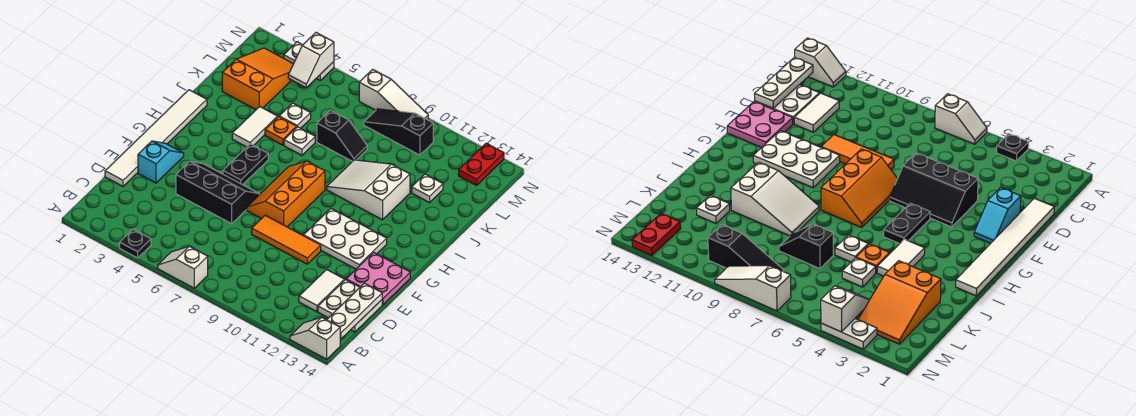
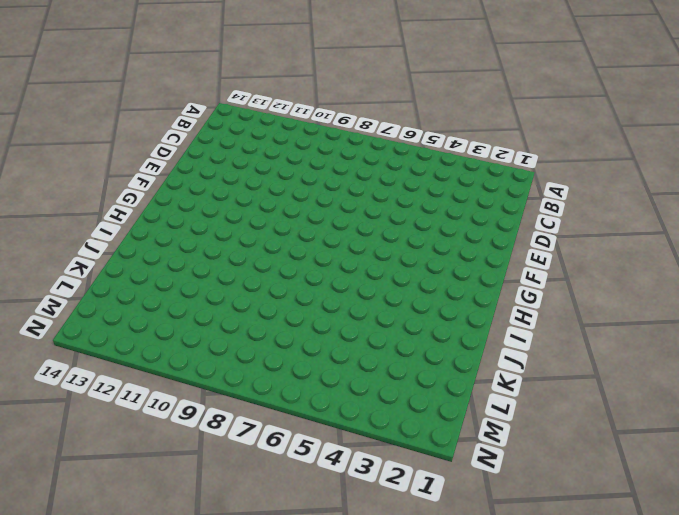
none -> black plate A4 level 1
none -> white slope A6:A7 level 1 top 7
none -> white slope A13:A14 level 1 top 14

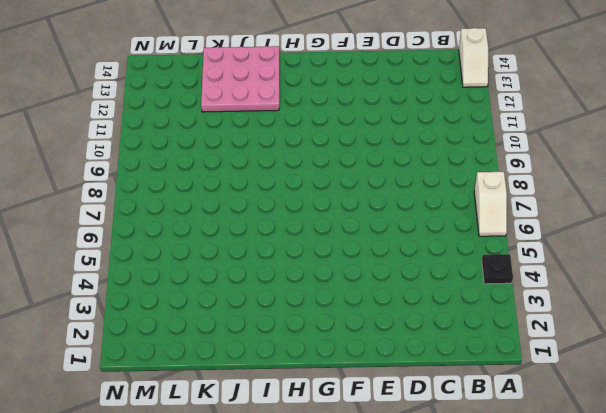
pink plate I12:K14 level 1 -> white plate K12 level 1
none -> white tile C12:D12 level 1
none -> white plate C13:D14 level 1
none -> white tile D1:I1 level 1

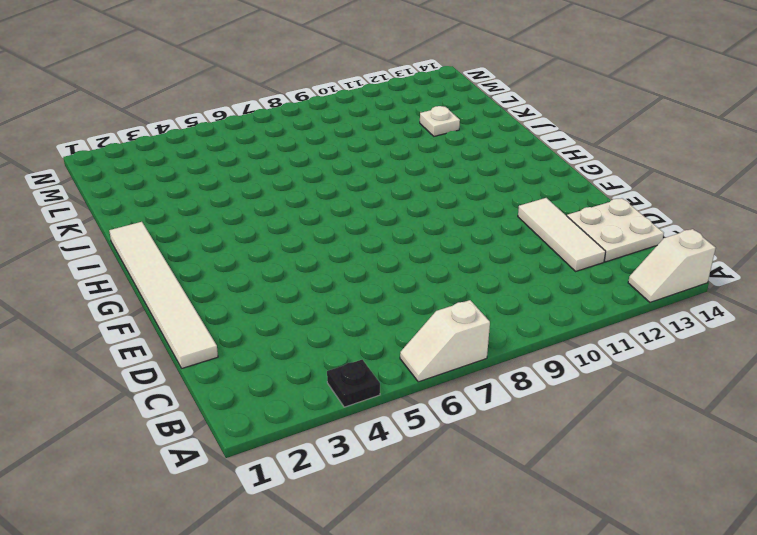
white tile C12:E12 level 1 -> white tile C12:D12 level 1
none -> cyan slope E2:F2 level 1 top E
none -> black slope E4:F6 level 1 top E
none -> orange tile E8:E10 level 1

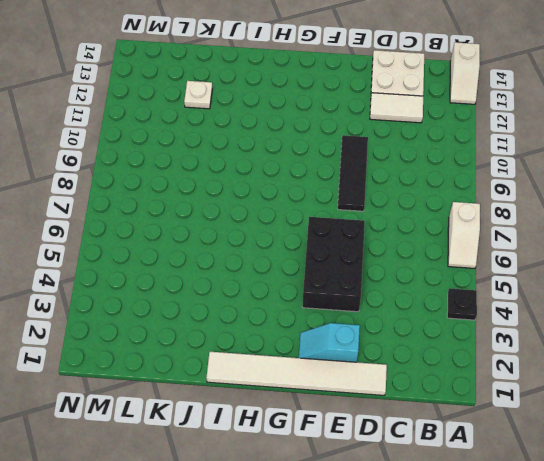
black brick E4:F6 level 1 -> black slope E4:F6 level 1 top E
black tile E8:E10 level 1 -> orange tile E8:E10 level 1
none -> pink plate E13:F14 level 1
none -> orange slope F7:H8 level 1 top 8
none -> white plate F10:G12 level 1

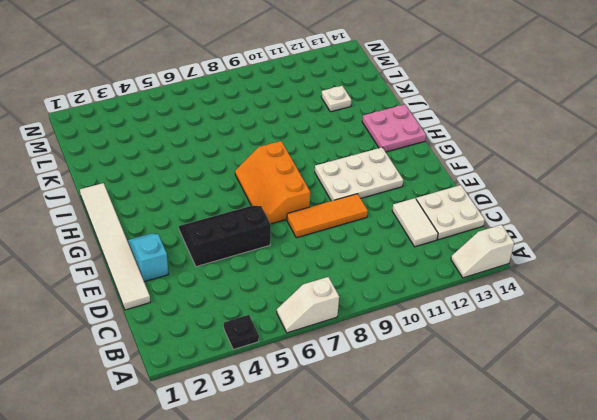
pink plate H13:I14 level 1 -> pink plate E13:F14 level 1
none -> black plate G5:H5 level 1
none -> white tile I4:J4 level 1
none -> white slope I9:J11 level 1 top 11

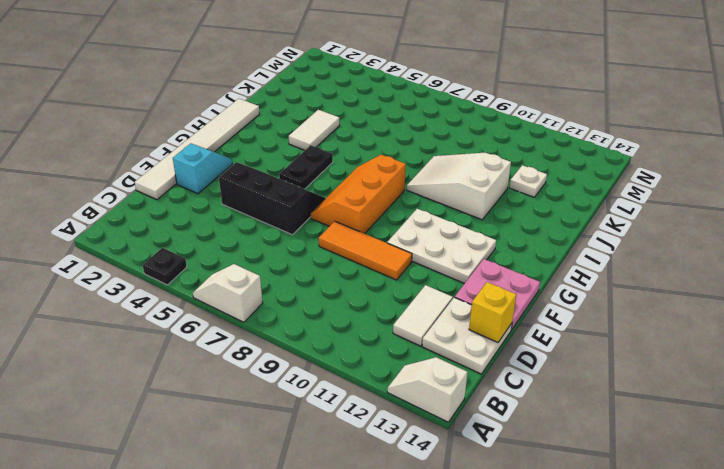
yellow brick D14 level 2 -> white plate B14:D14 level 2
none -> orange plate J5 level 1
none -> white plate J6 level 1
none -> orange slope K2:M3 level 1 top K

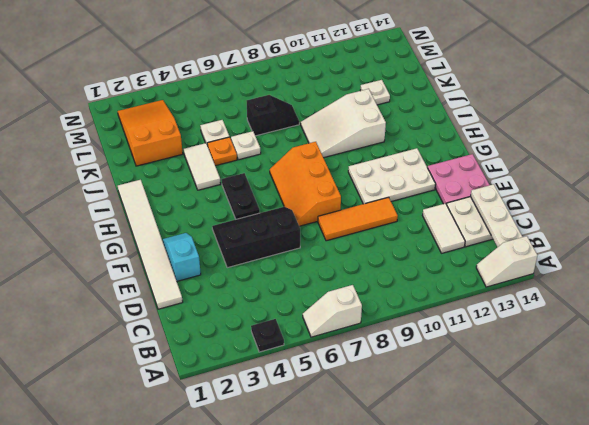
none -> black slope M8:M10 level 1 top 10
none -> red plate M13:N13 level 1
none -> white plate N3:N4 level 1

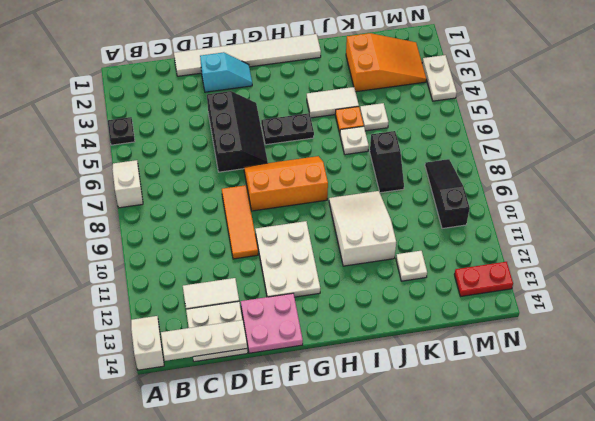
none -> white slope N7:N9 level 1 top 7
none -> white slope M4:N4 level 2 top N

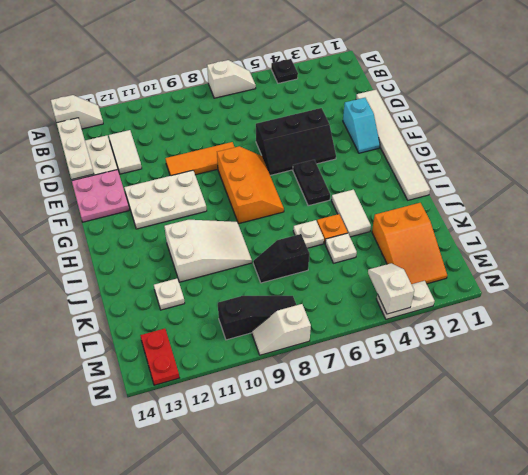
white slope N8:N9 level 1 top 8 -> white slope N7:N9 level 1 top 7

